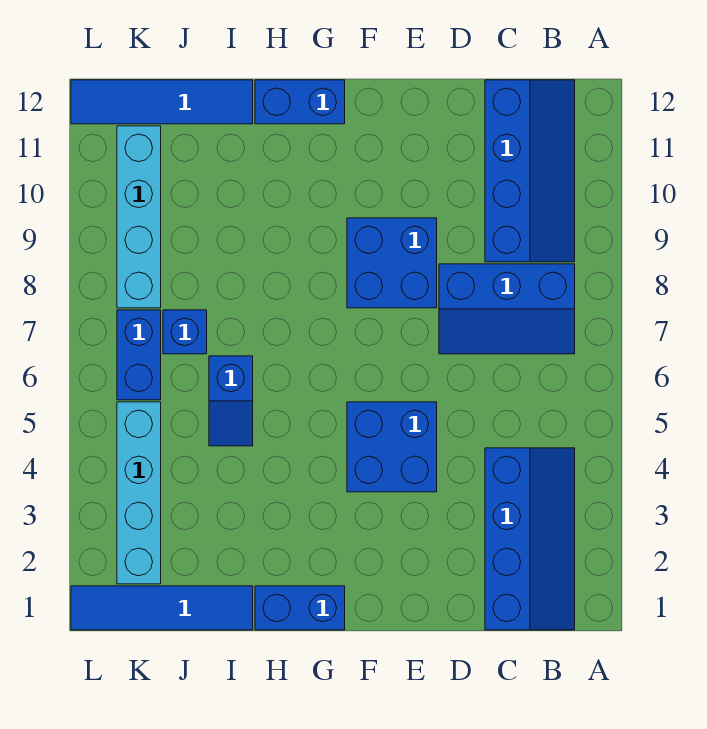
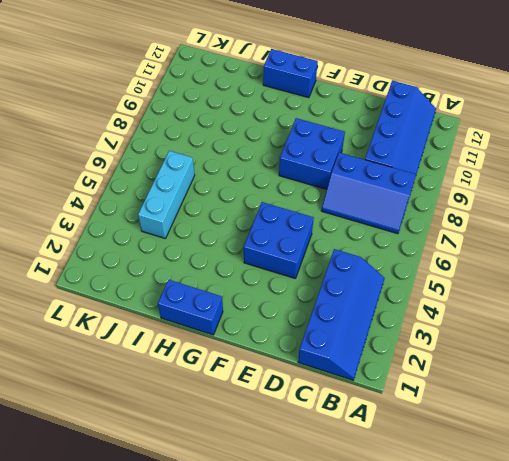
cyan brick J4:J6 level 1 -> none
none -> blue tile I1:L1 level 1
none -> blue slope I5:I6 level 1 top 6
none -> blue tile I12:L12 level 1

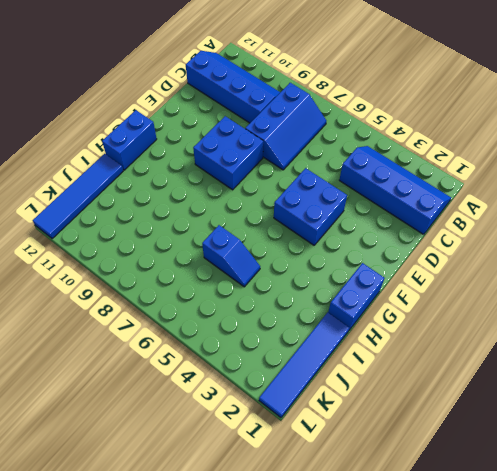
none -> blue brick J7 level 1
none -> cyan brick K2:K5 level 1
none -> blue brick K6:K7 level 1

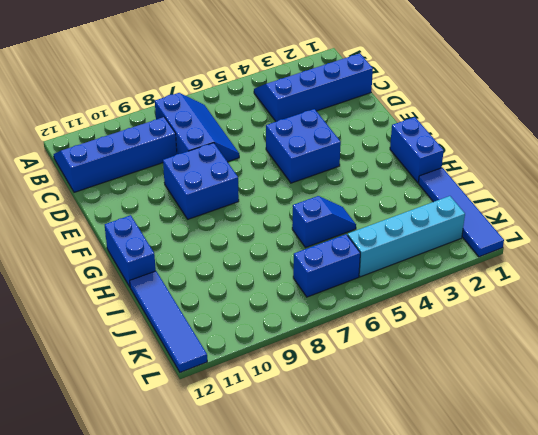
none -> blue brick J7 level 1
none -> cyan brick K8:K11 level 1

